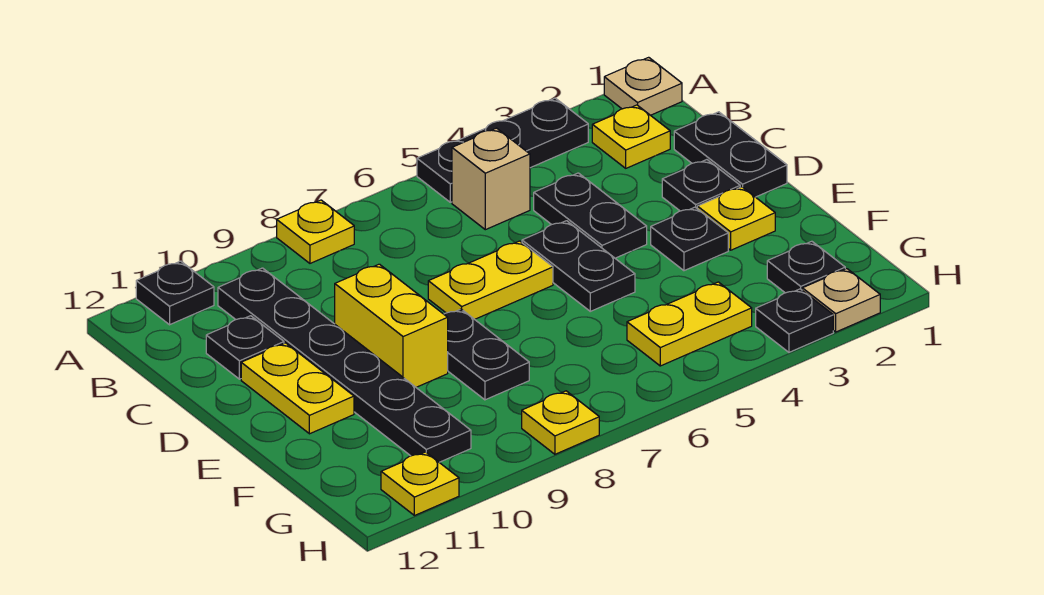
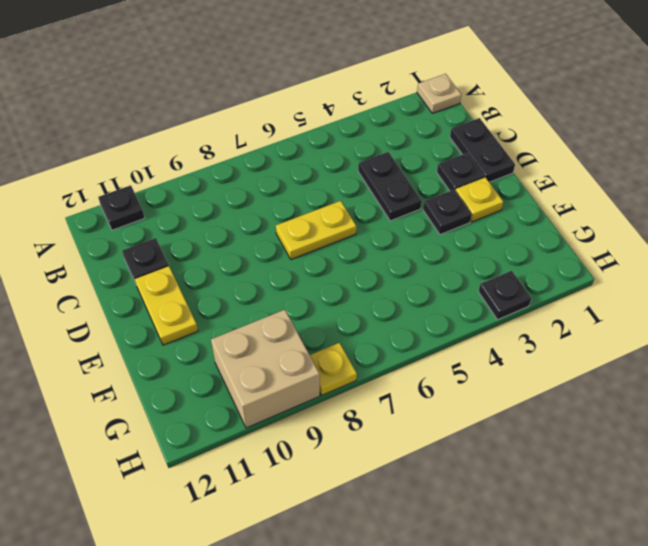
tan brick G9:H10 level 1 -> black plate B10:G10 level 1
none -> black plate A3:A5 level 1
none -> yellow plate A8 level 1
none -> yellow plate B2 level 1

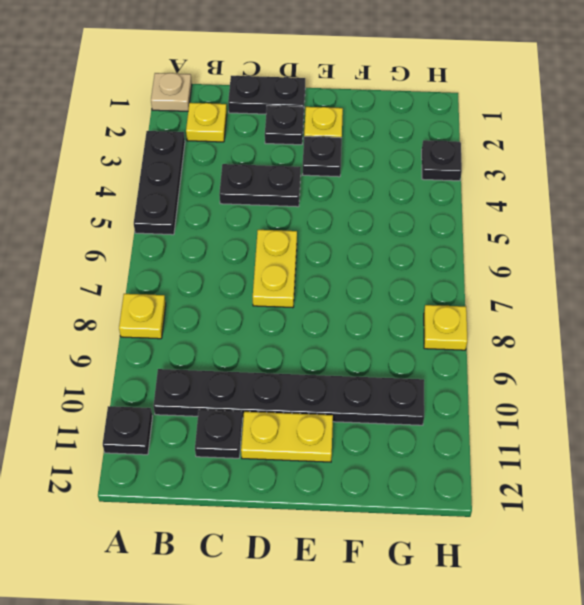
none -> tan brick B5 level 1
none -> black plate D5:E5 level 1
none -> yellow brick D9:E9 level 1

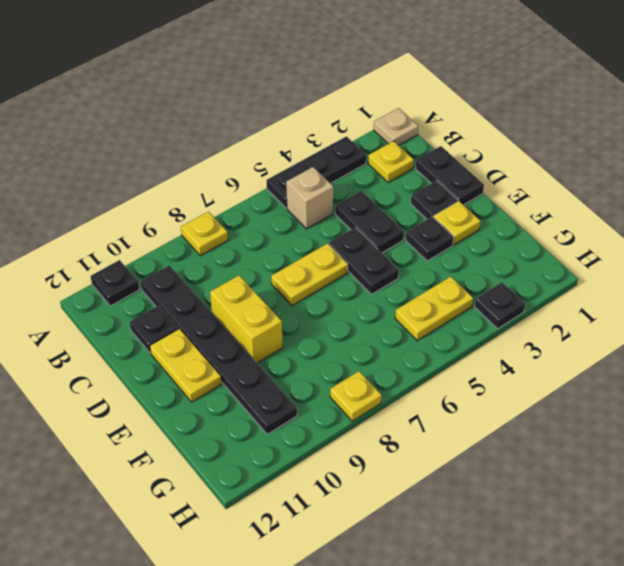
none -> black plate E8:F8 level 1
none -> black plate G2 level 1
none -> tan plate H2 level 1

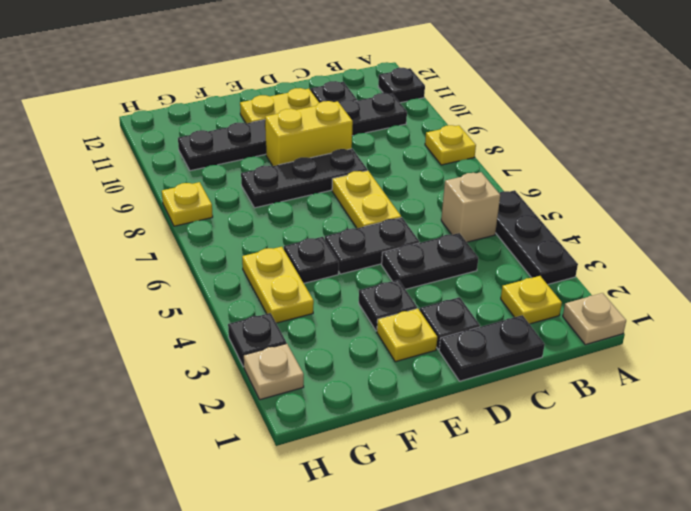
black plate D8:F8 level 1 -> black plate E8:F8 level 1
black plate F5 level 1 -> black plate G2 level 1
none -> yellow plate H11 level 1

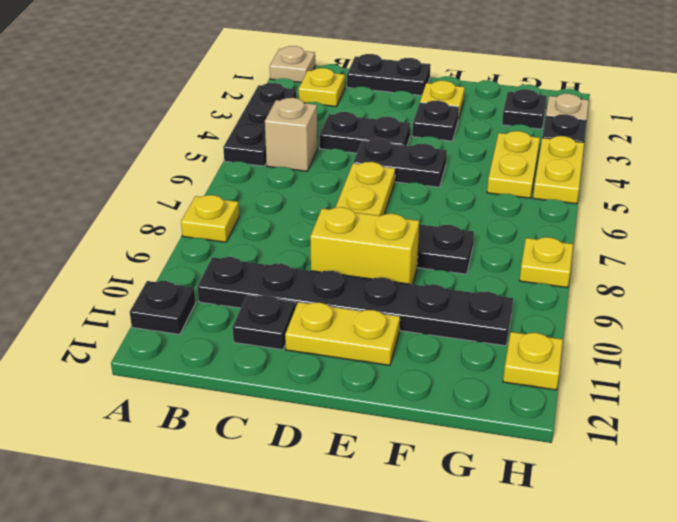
yellow plate H4:H5 level 1 -> none
none -> black plate D2 level 1

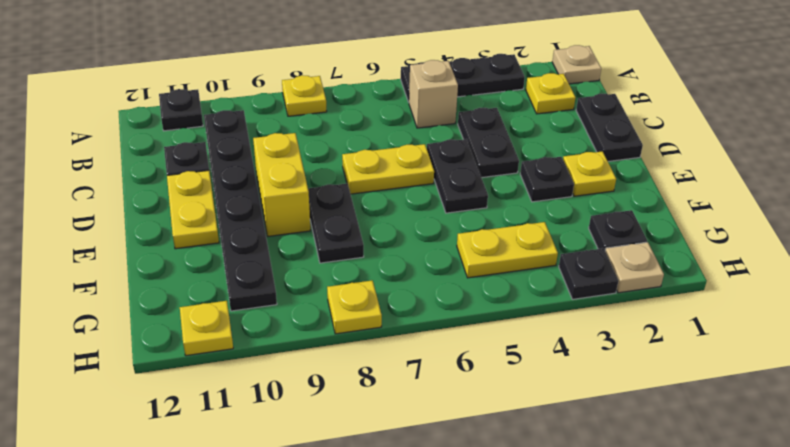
none -> black plate D2 level 1

